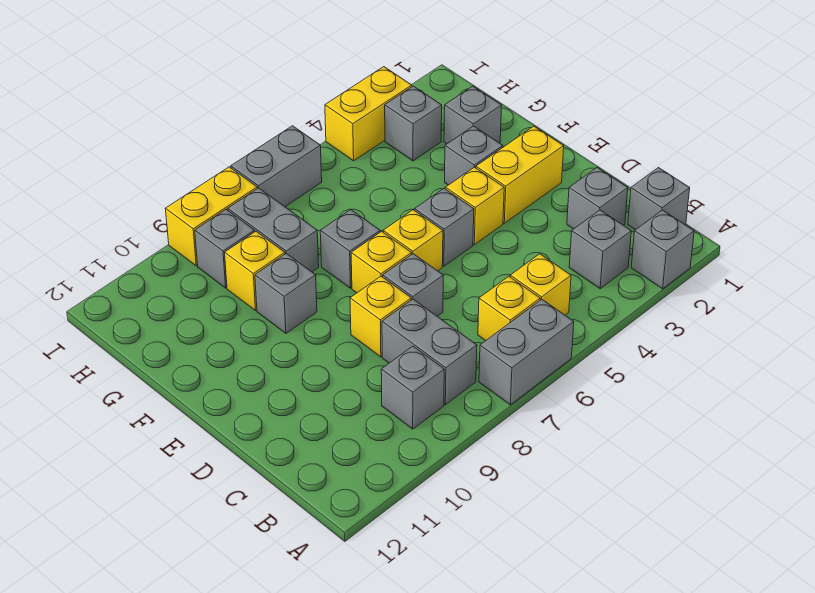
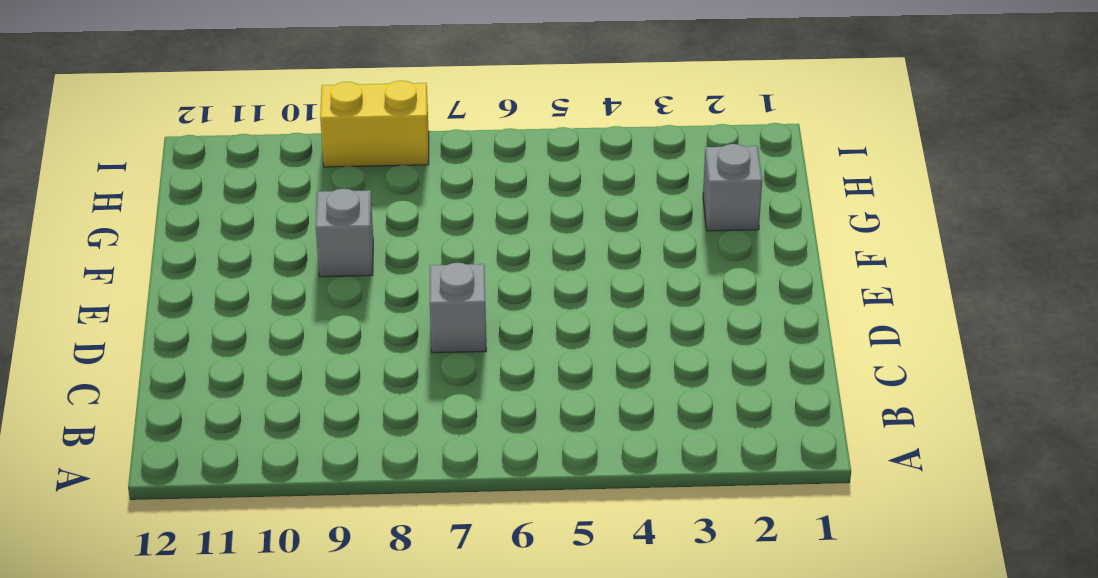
none -> grey brick A2 level 1
none -> grey brick A6:A7 level 1
none -> grey brick B1 level 1

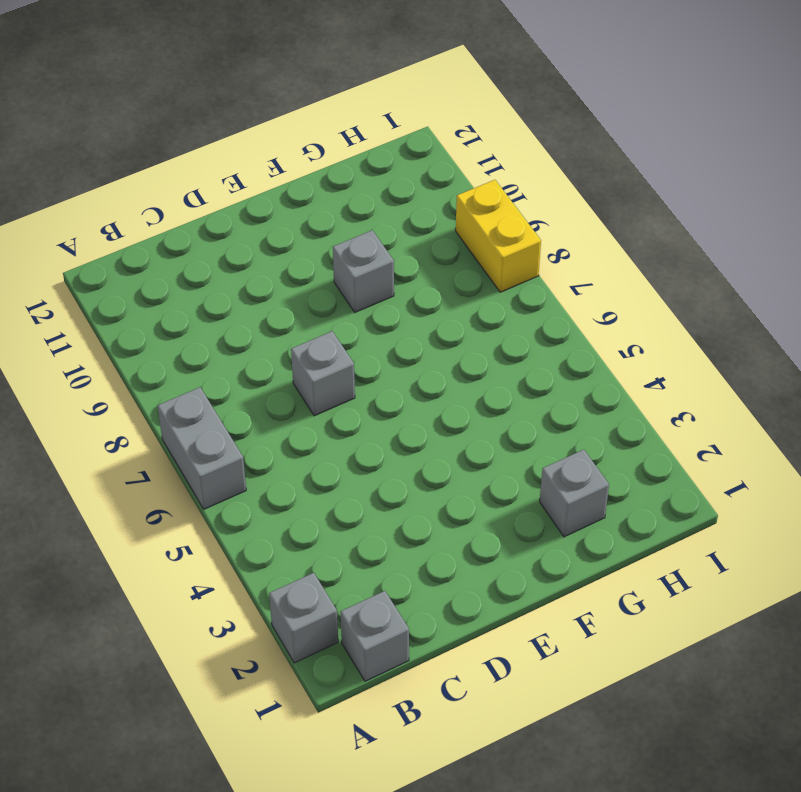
none -> grey brick B3 level 1
none -> yellow brick B5 level 1
none -> yellow brick B6 level 1

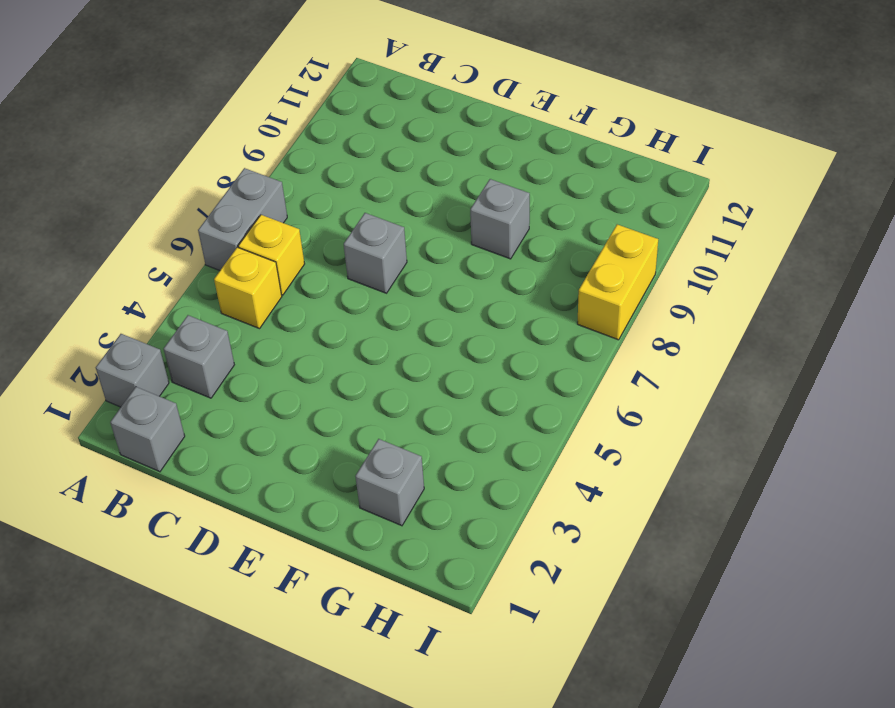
none -> grey brick B8:C8 level 1
none -> grey brick B9 level 1
none -> grey brick C2 level 1

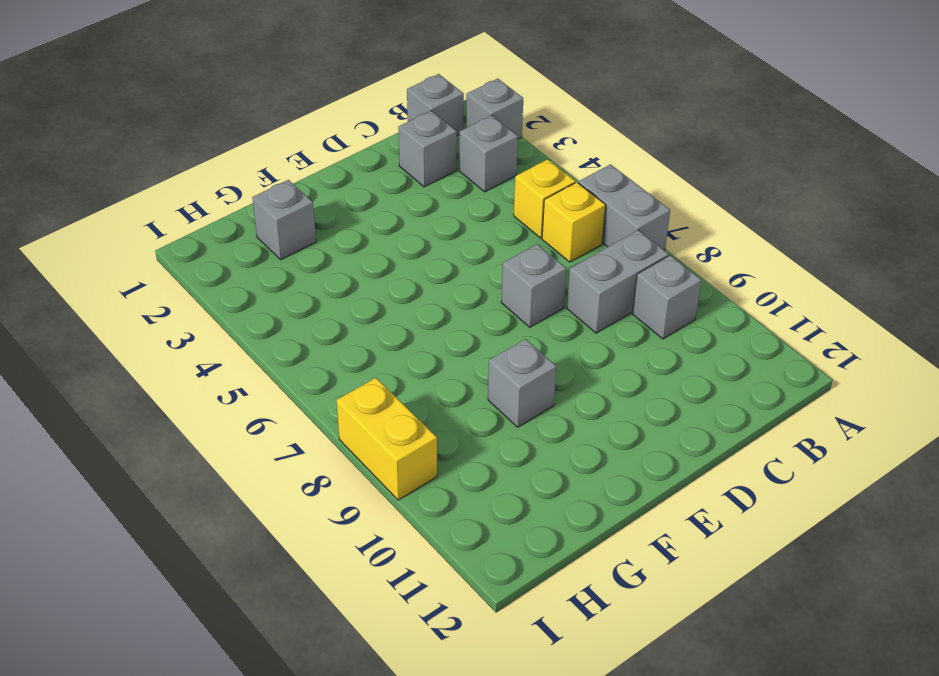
none -> yellow brick D8 level 1
none -> yellow brick E2:E3 level 1
none -> yellow brick E4 level 1

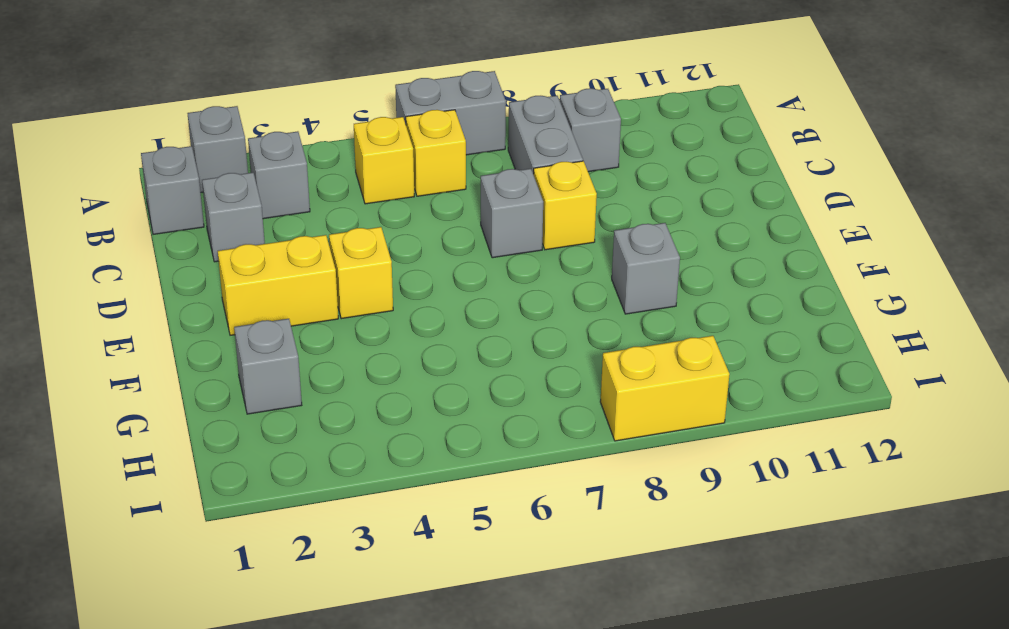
none -> grey brick E5 level 1
none -> yellow brick E6 level 1
none -> yellow brick E7 level 1

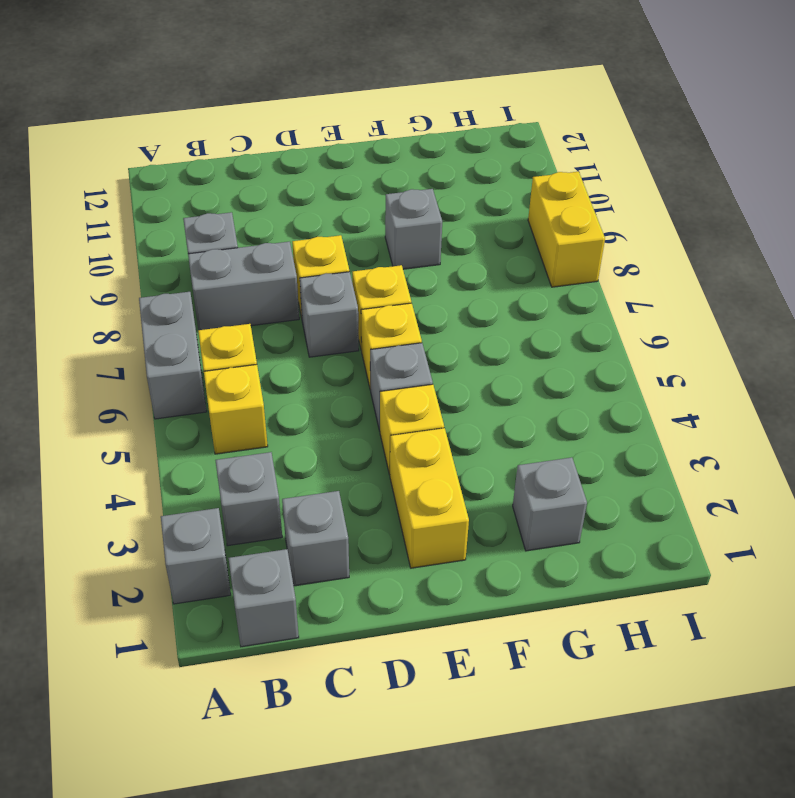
none -> grey brick F3 level 1
none -> grey brick F7 level 1
none -> grey brick G8:H8 level 1

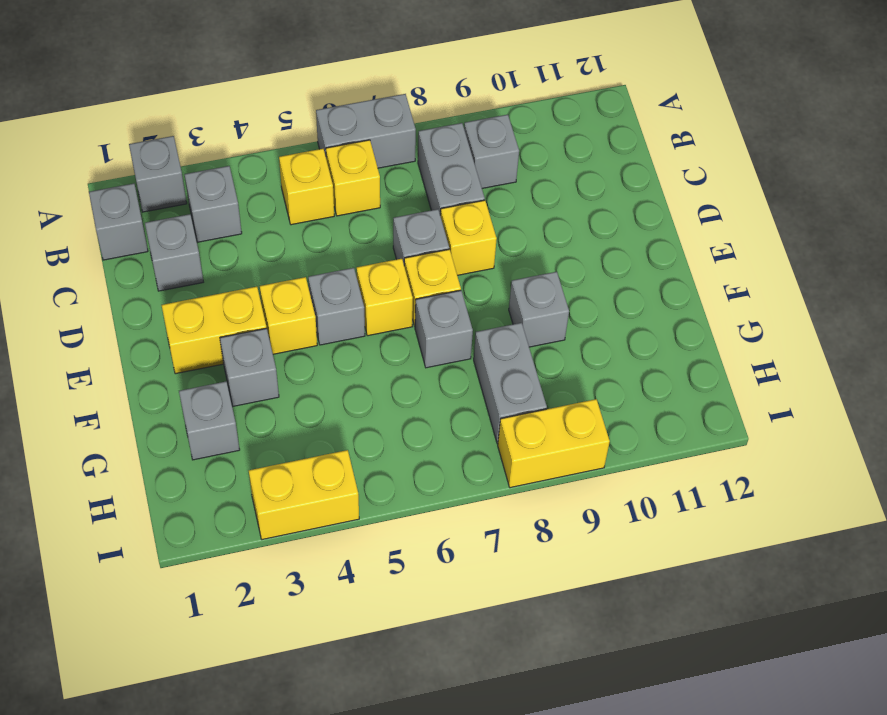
none -> yellow brick G9 level 1
none -> grey brick H3 level 1
none -> grey brick H9 level 1

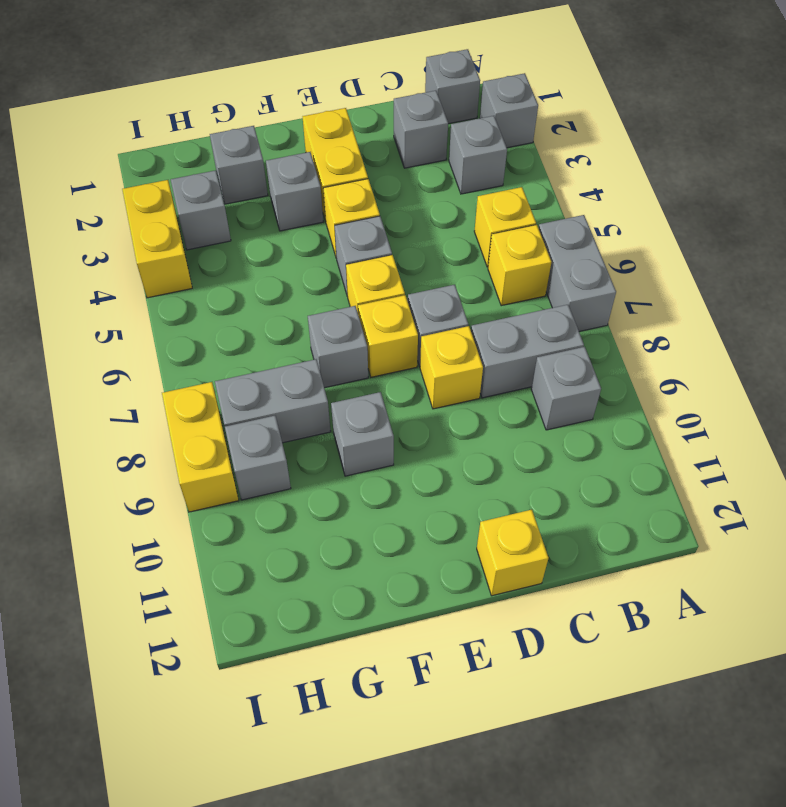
yellow brick D12 level 1 -> yellow brick G9 level 1
none -> grey brick I6:I7 level 1

